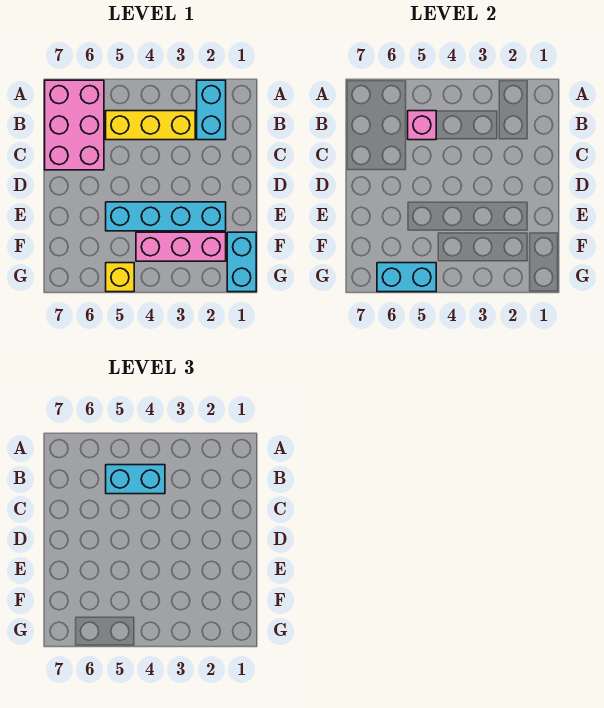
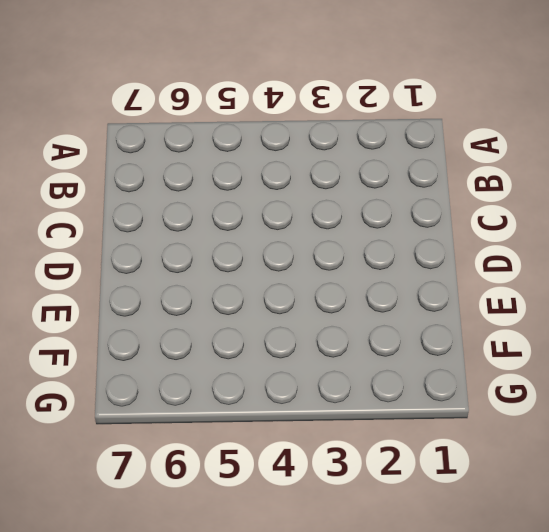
none -> cyan brick A2:B2 level 1
none -> pink brick A6:C7 level 1

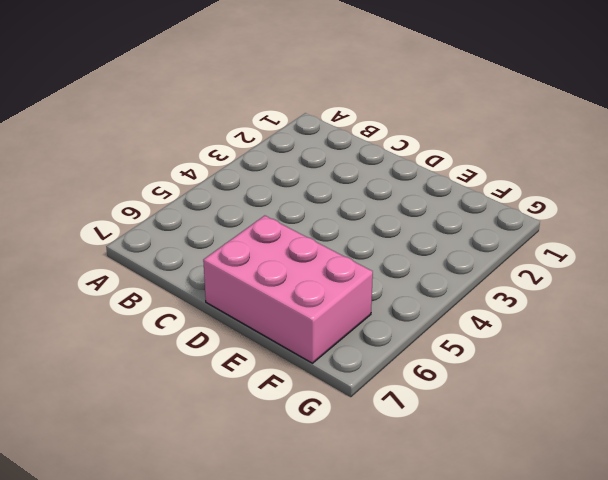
pink brick D6:F7 level 1 -> pink brick A6:C7 level 1
none -> cyan brick A2:B2 level 1
none -> yellow brick B3:B5 level 1

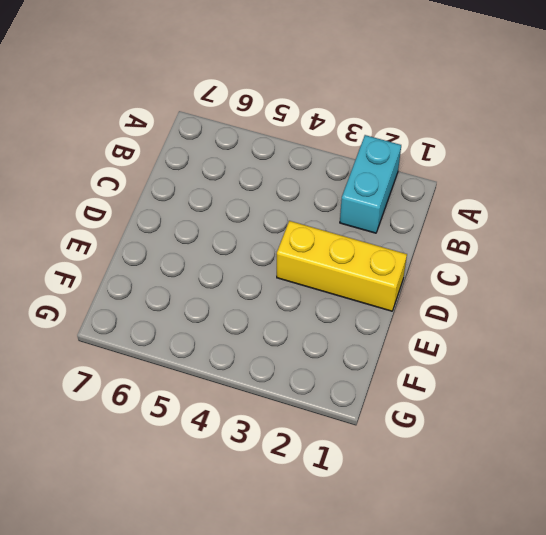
yellow brick D1:D3 level 1 -> yellow brick B3:B5 level 1
none -> pink brick A6:C7 level 1
none -> cyan brick E2:E5 level 1

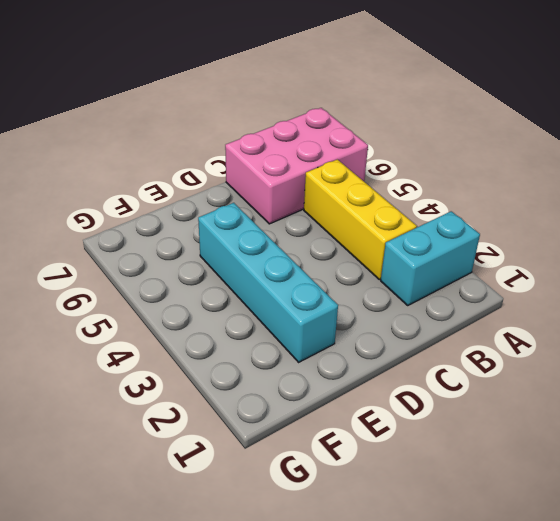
none -> cyan brick F1:G1 level 1
none -> pink brick F2:F4 level 1

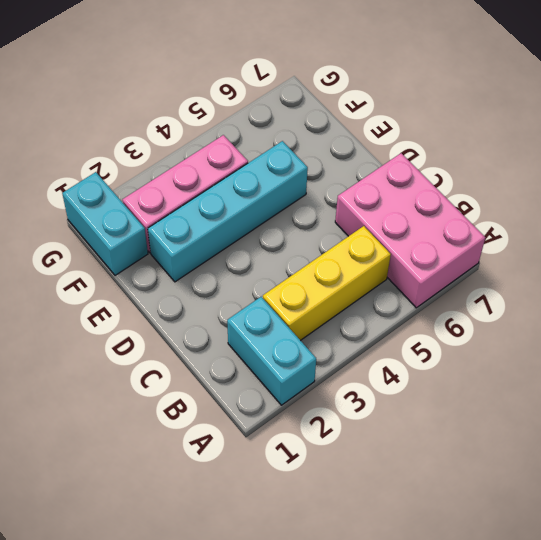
none -> yellow brick G5 level 1
none -> pink brick B5 level 2

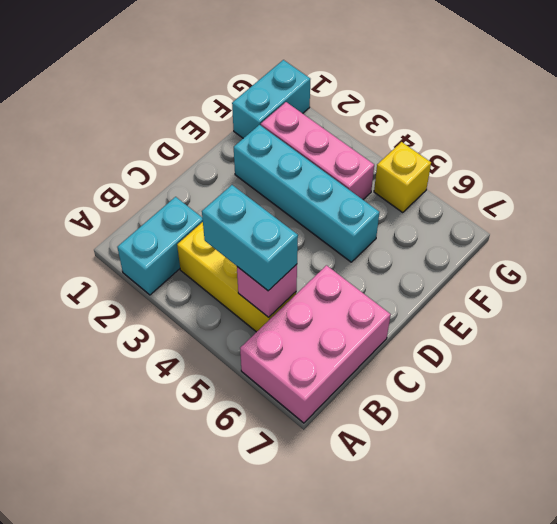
none -> cyan brick G5:G6 level 2

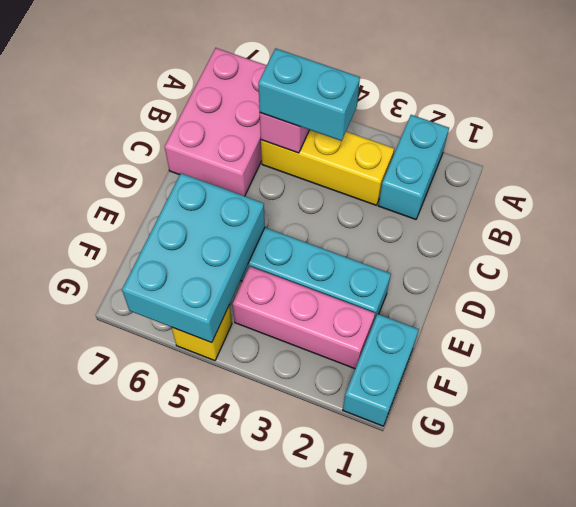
cyan brick E5:G6 level 2 -> cyan brick G5:G6 level 2

